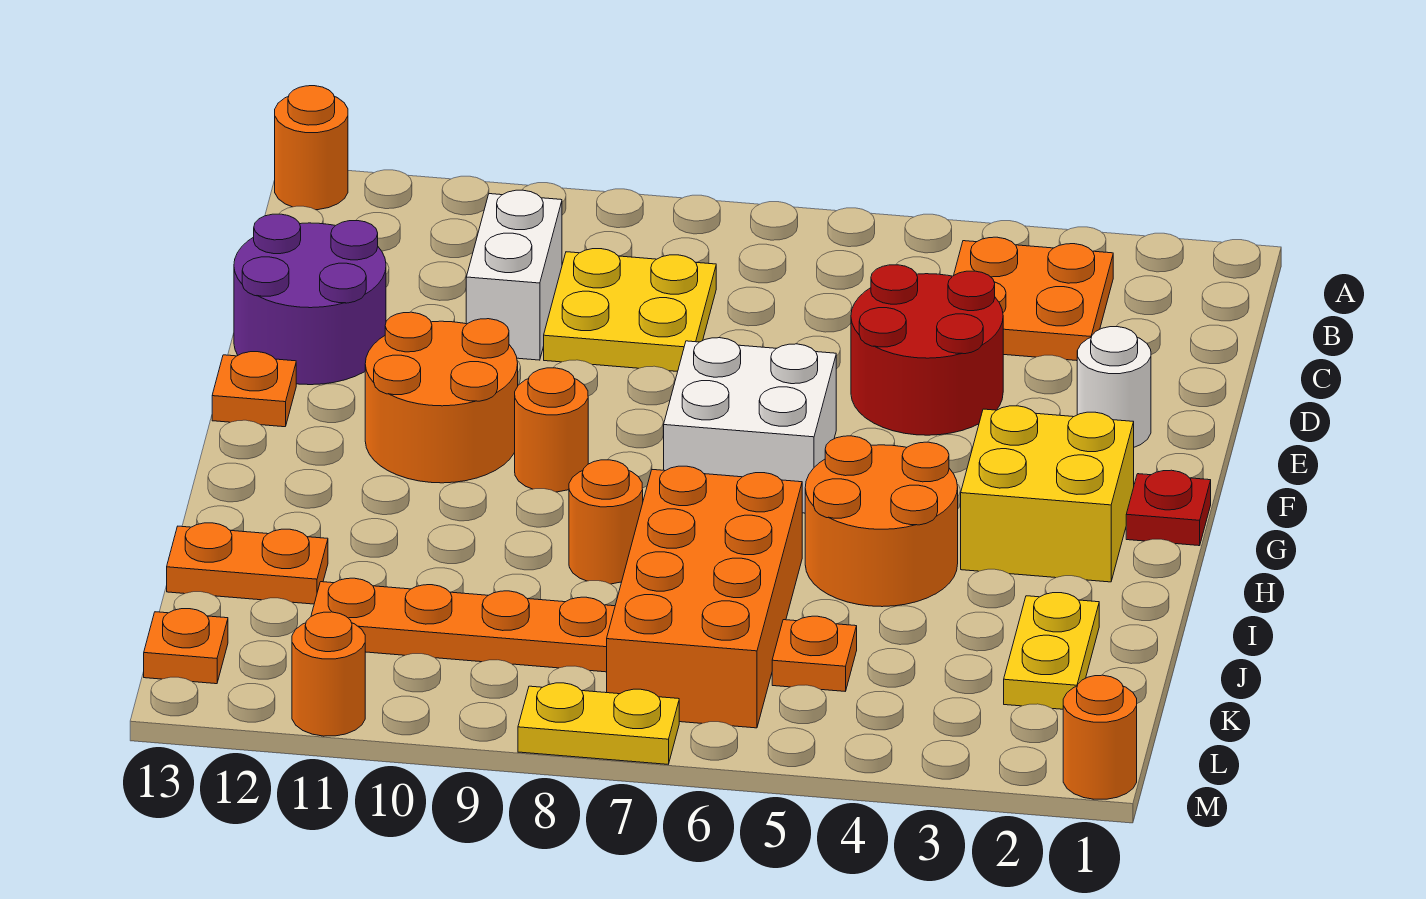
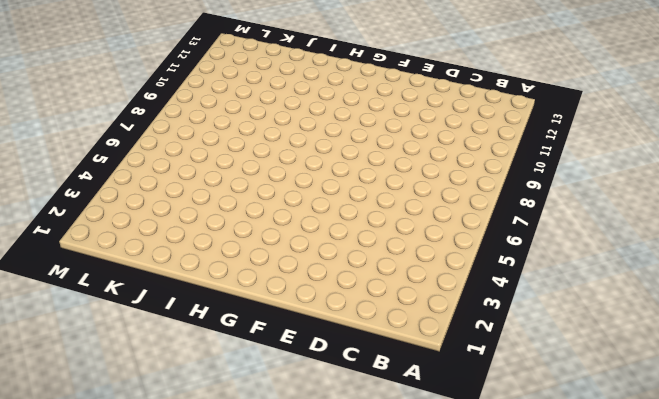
none -> orange round brick A13 level 1
none -> orange plate B3:C4 level 1
none -> yellow plate C8:D9 level 1

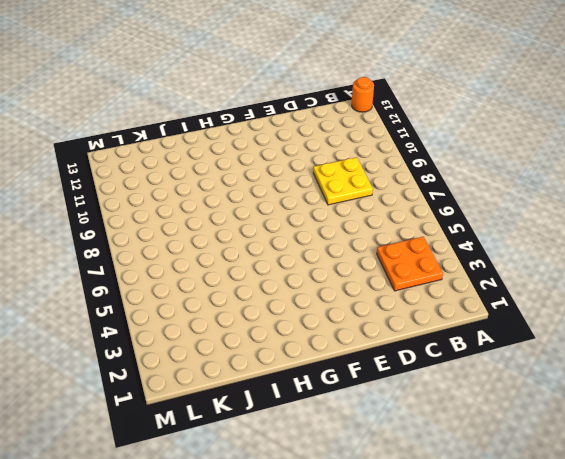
none -> white brick C10:D10 level 1
none -> red round brick D4:E5 level 1
none -> purple round brick D12:E13 level 1

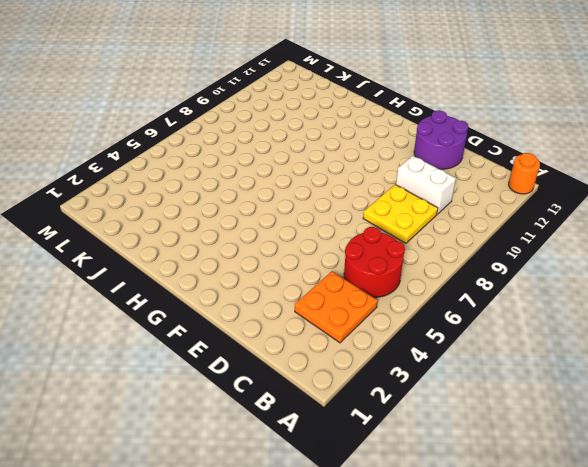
red round brick B5:C6 level 1 -> red round brick D4:E5 level 1
none -> white round brick E2 level 1
none -> white brick F6:G7 level 1
none -> orange round brick F10:G11 level 1

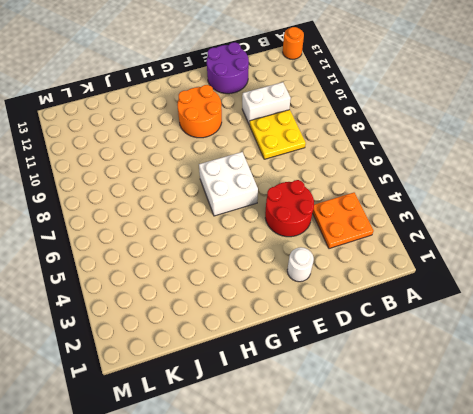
none -> orange plate F13 level 1
none -> red plate G1 level 1
none -> yellow brick G2:H3 level 1

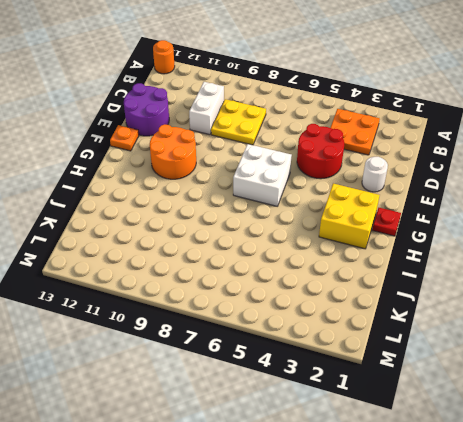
none -> orange round brick G9 level 1
none -> orange round brick H4:I5 level 1
none -> orange brick I6:L7 level 1

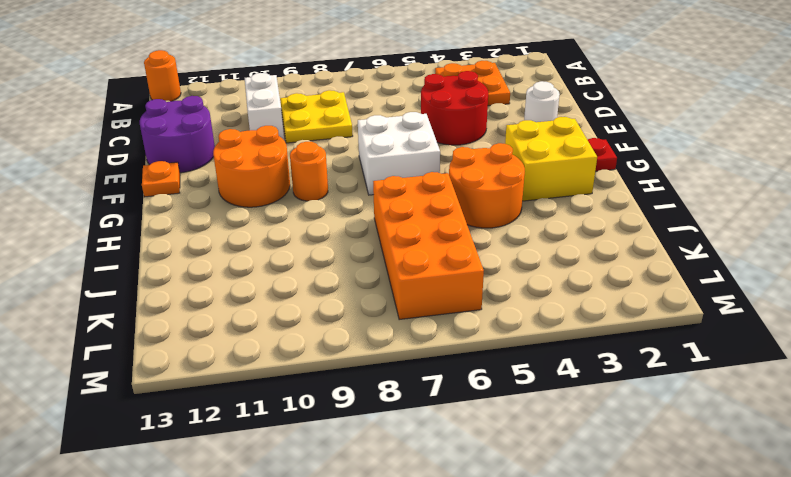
none -> orange round brick I8 level 1
none -> yellow plate J2:K2 level 1
none -> orange plate J12:J13 level 1

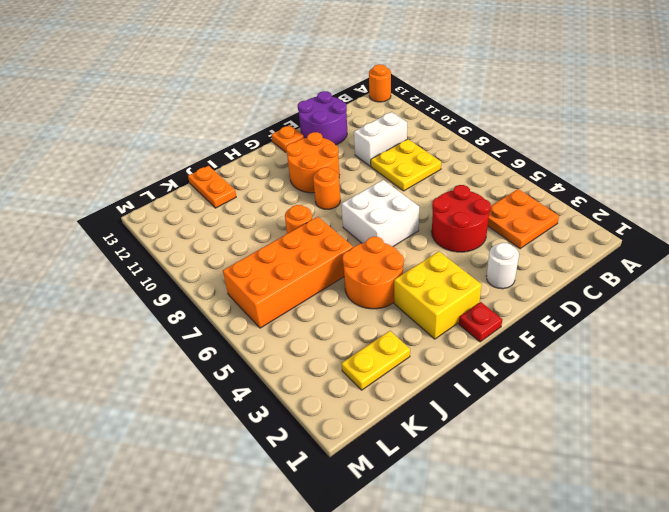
none -> orange plate K5 level 1
none -> orange plate K8:K11 level 1
none -> orange plate L13 level 1

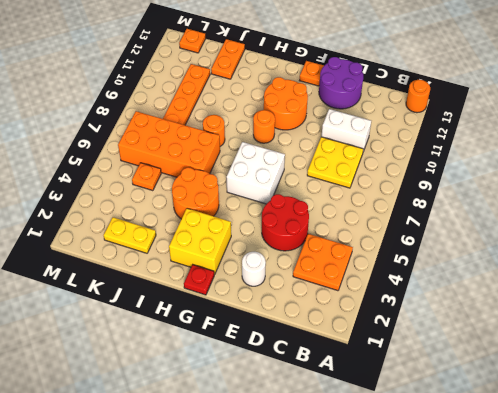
none -> orange round brick M1 level 1
none -> yellow plate M7:M8 level 1
none -> orange round brick M11 level 1

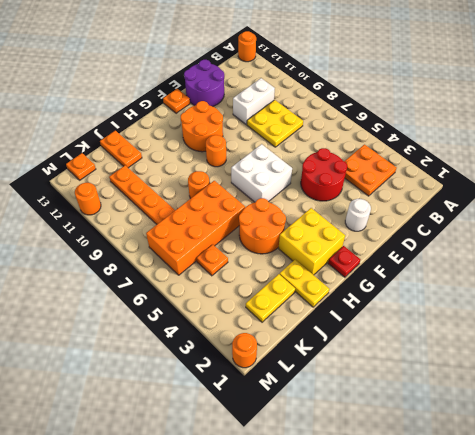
yellow plate I1:I2 level 1 -> yellow plate M7:M8 level 1

